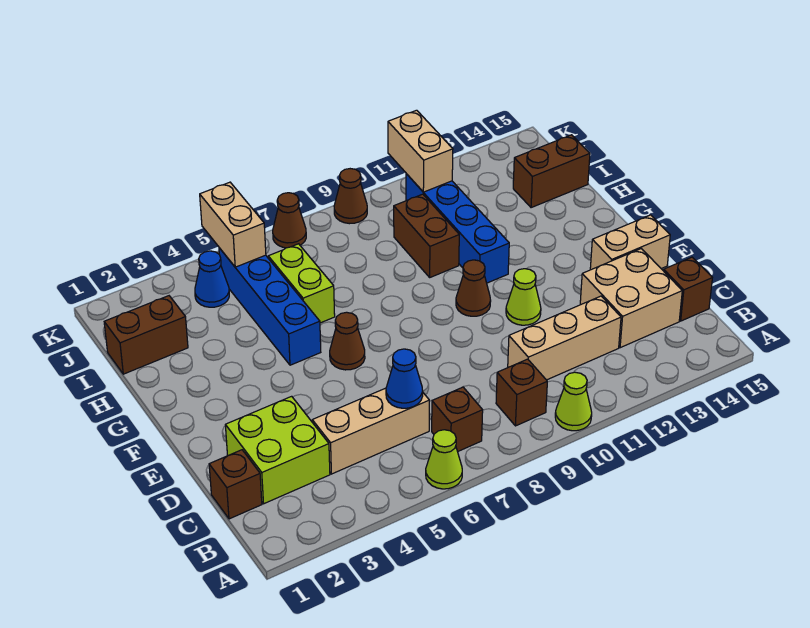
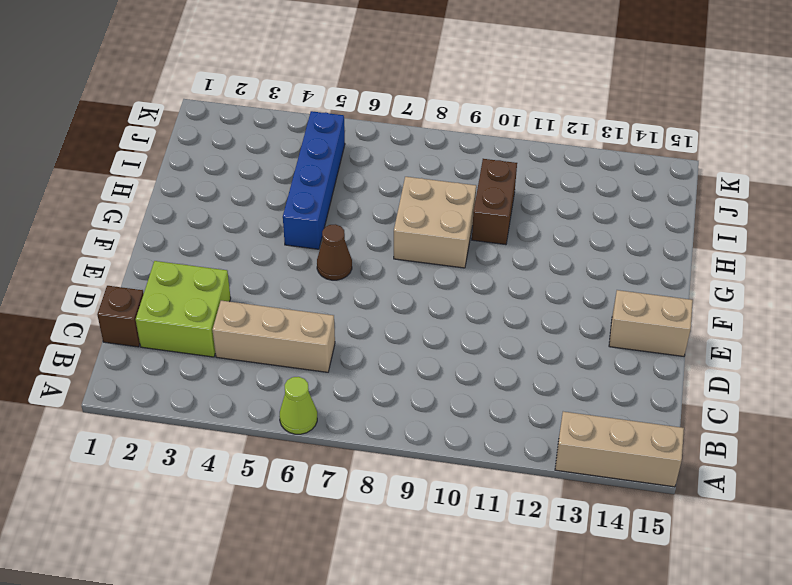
tan brick A13:A15 level 1 -> tan brick C10:C12 level 1
tan brick G8:H9 level 1 -> tan brick C13:D14 level 1
none -> lime cone A10 level 1
none -> brown brick B7 level 1
none -> brown brick B9 level 1

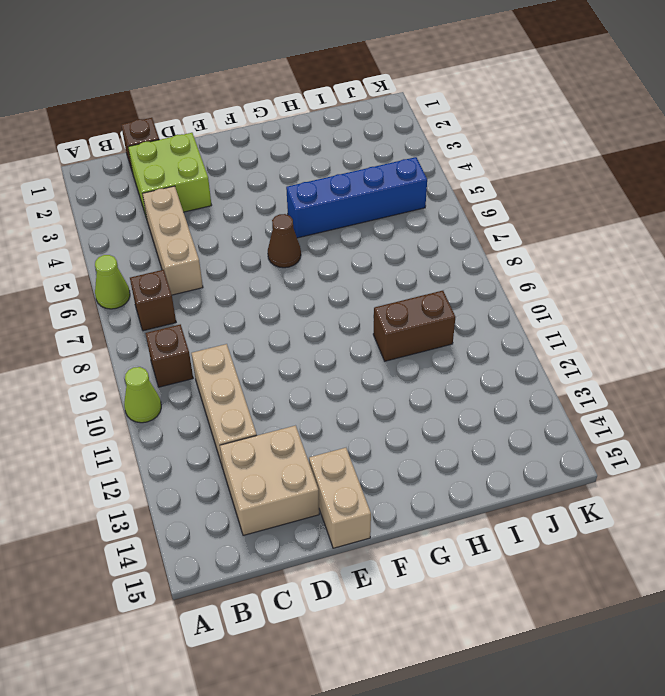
none -> brown brick C15 level 1
none -> lime cone E11 level 1
none -> brown cone F10 level 1

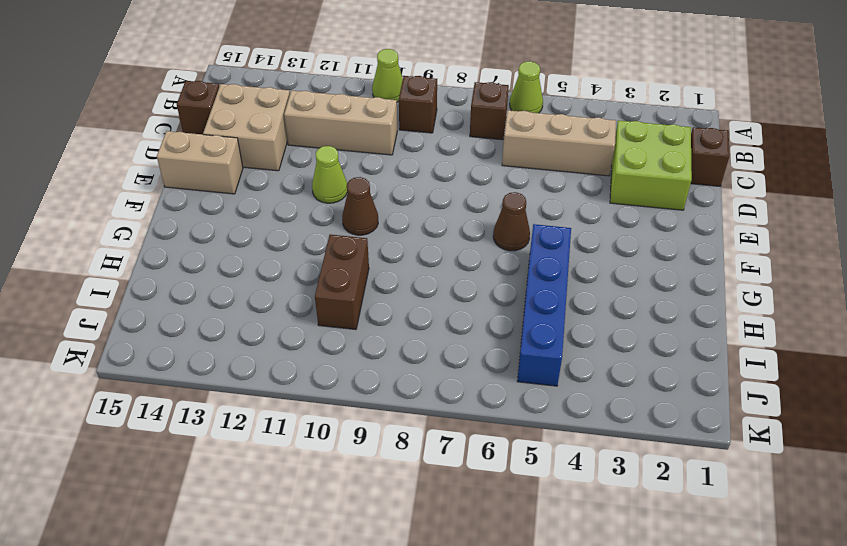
none -> blue brick G11:J11 level 1
none -> lime brick H6:I6 level 1
none -> brown brick I1:I2 level 1

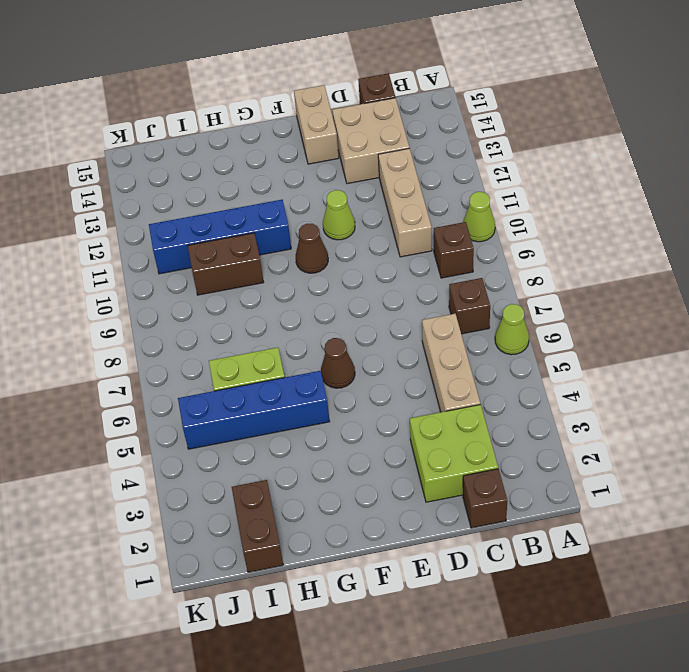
none -> brown brick I14:I15 level 1
none -> blue cone J4 level 1
none -> brown cone K7 level 1

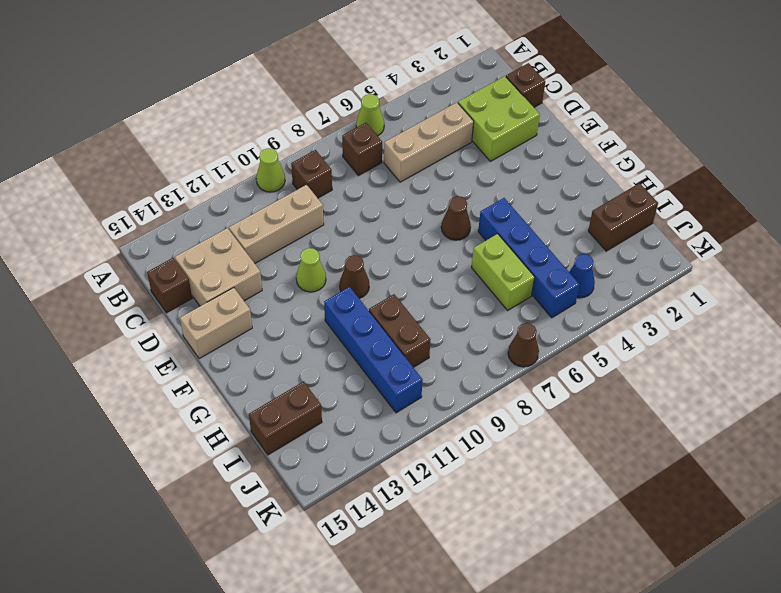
none -> brown cone K9 level 1
none -> blue cone C6 level 2
none -> tan brick J5:K5 level 2

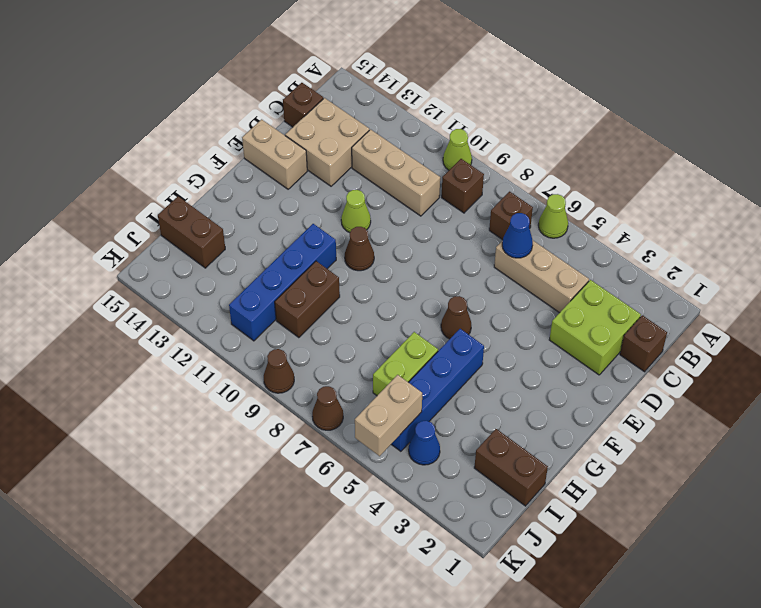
none -> tan brick J11:K11 level 2

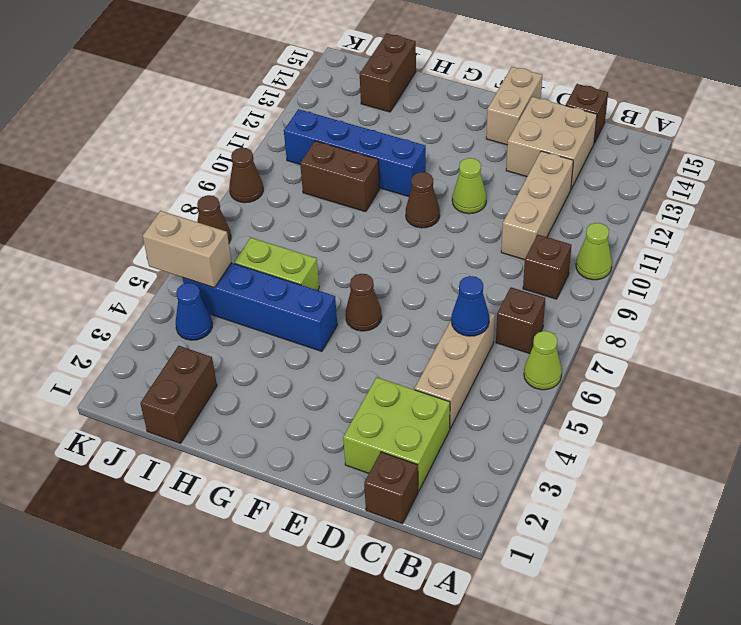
none -> tan brick J11:K11 level 2

